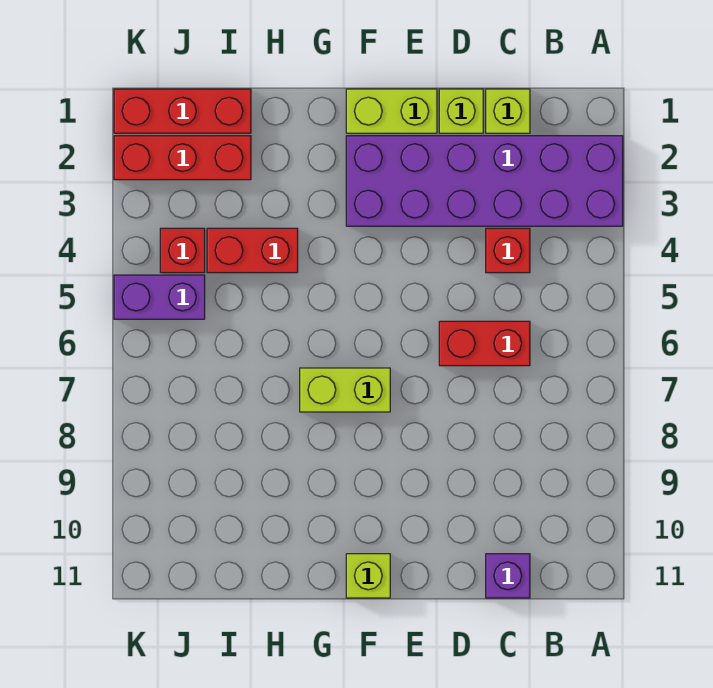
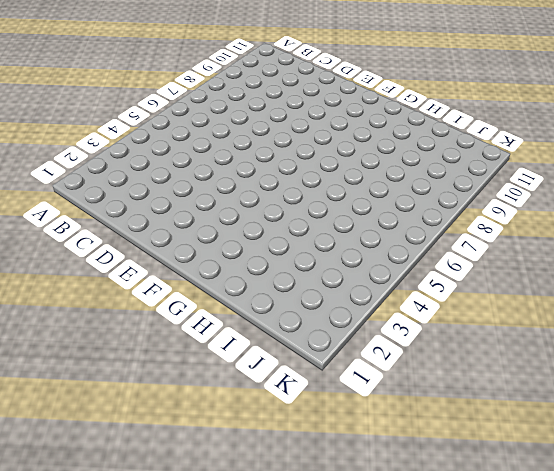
none -> purple brick A2:F3 level 1
none -> lime brick C1 level 1
none -> red brick C4 level 1

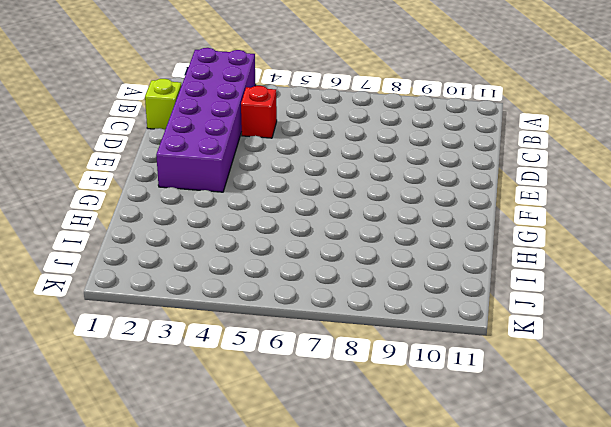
none -> red brick C6:D6 level 1
none -> purple brick C11 level 1
none -> lime brick D1 level 1

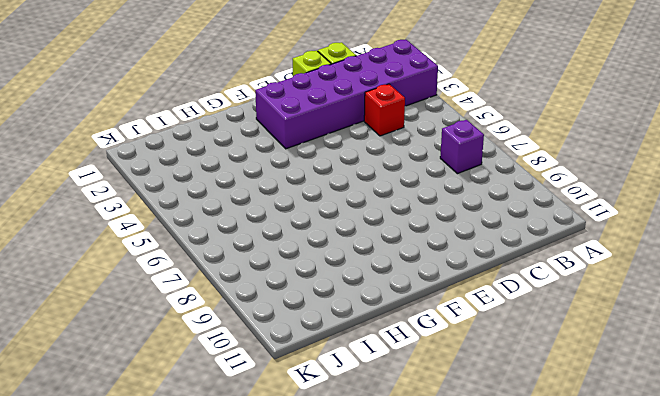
purple brick B7 level 1 -> purple brick C11 level 1
none -> red brick C6:D6 level 1
none -> lime brick E1:F1 level 1
none -> lime brick F7:G7 level 1

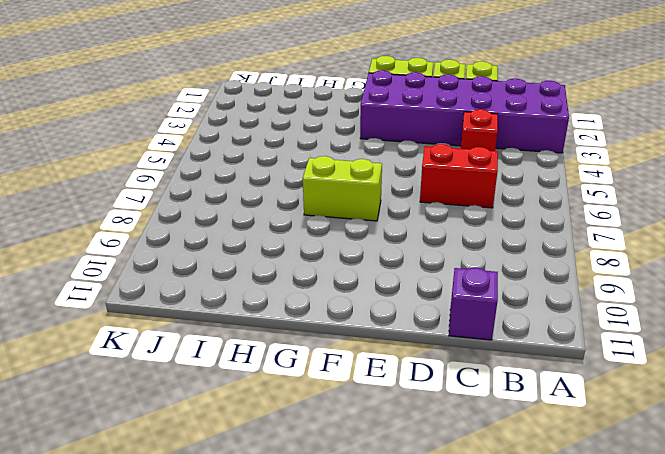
none -> lime brick F11 level 1
none -> red brick H4:I4 level 1
none -> red brick I1:K1 level 1

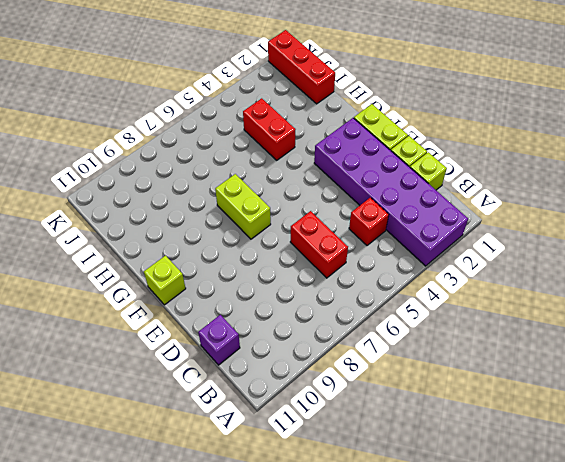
none -> red brick I2:K2 level 1
none -> red brick J4 level 1
none -> purple brick J5:K5 level 1

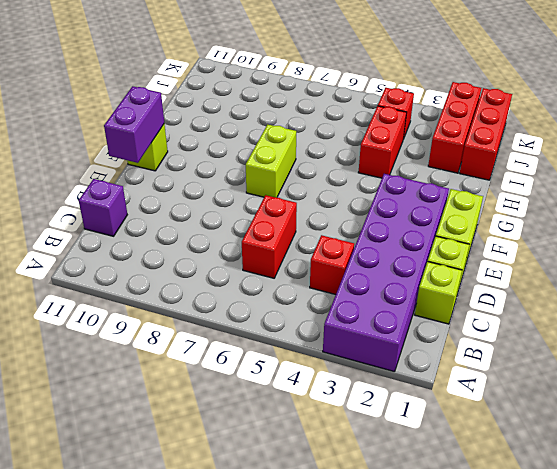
purple brick E11:F11 level 2 -> purple brick J5:K5 level 1

